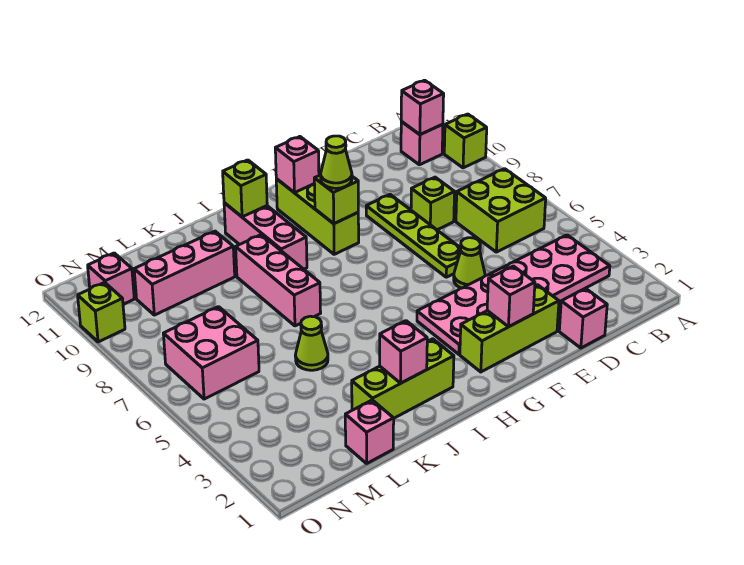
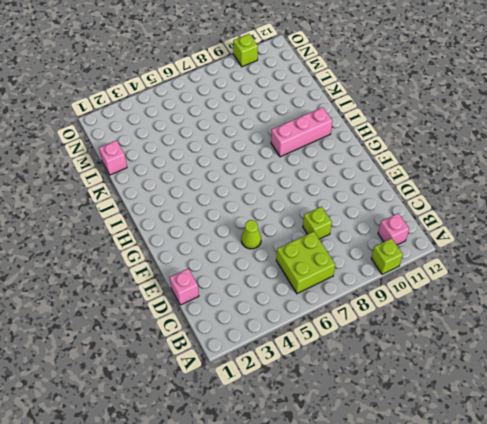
none -> pink plate B3:G4 level 1
none -> lime brick E2:G2 level 1
none -> lime plate E6:E9 level 1

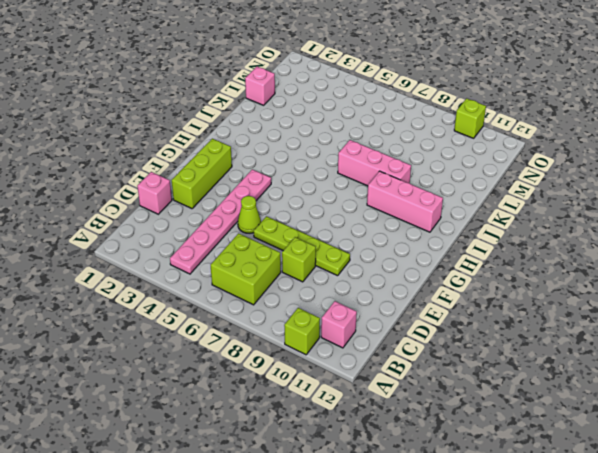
pink plate B4:G4 level 1 -> pink plate B3:G4 level 1
none -> lime brick G9:G11 level 1
none -> lime brick I2:K2 level 1
none -> lime cone K5 level 1

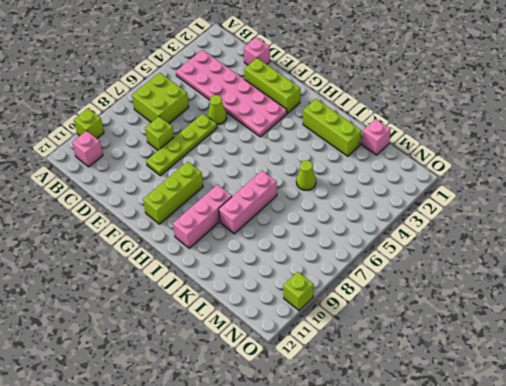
none -> pink brick K10:M10 level 1
none -> pink brick M6:N7 level 1
none -> pink brick N11 level 1

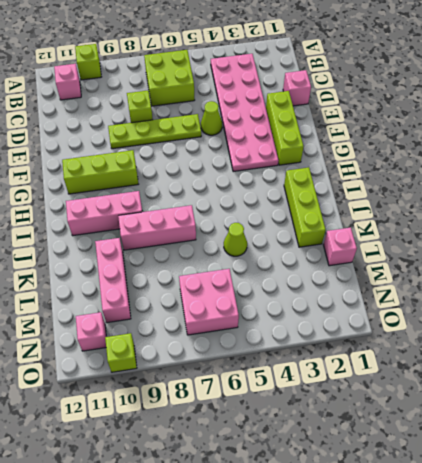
none -> pink brick B11 level 2
none -> pink brick F2 level 2
none -> lime brick G9 level 2

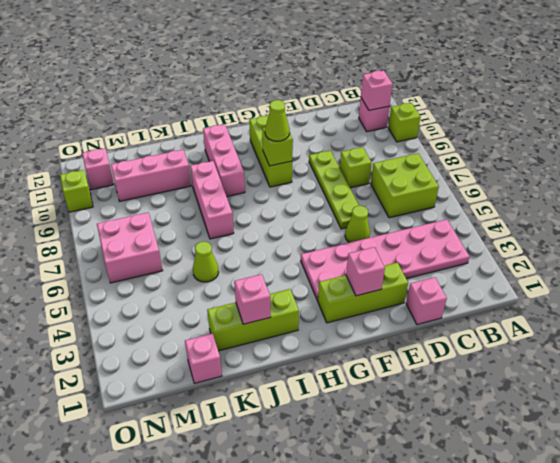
none -> pink brick G11 level 2
none -> lime brick I11 level 2

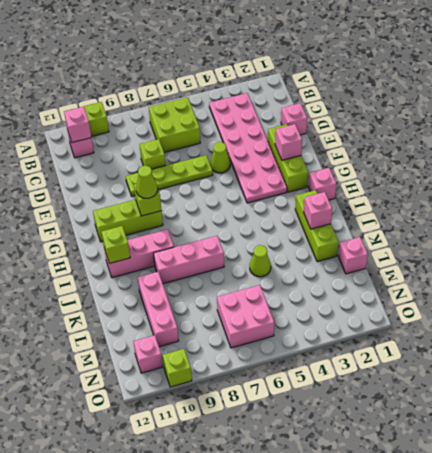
pink brick H1 level 1 -> pink brick G11 level 2

